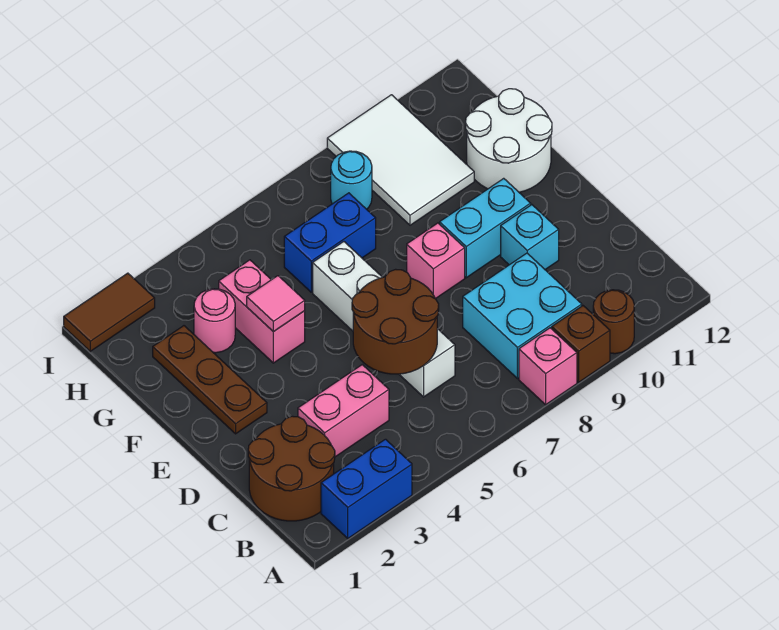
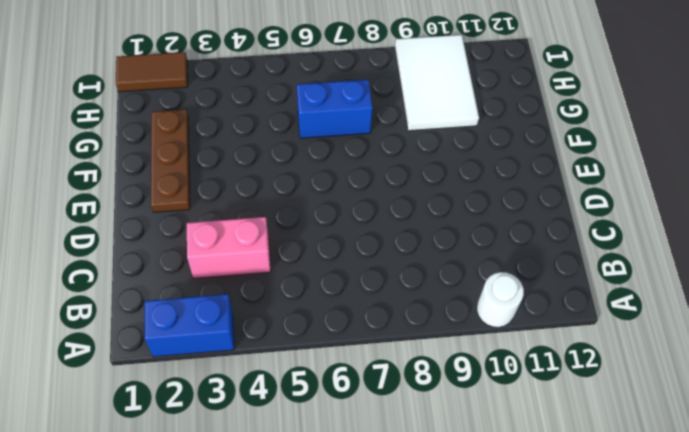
white round brick A10 level 1 -> brown round brick A10 level 1
none -> pink brick A8 level 1
none -> brown brick A9 level 1
none -> brown round brick B1:C2 level 1

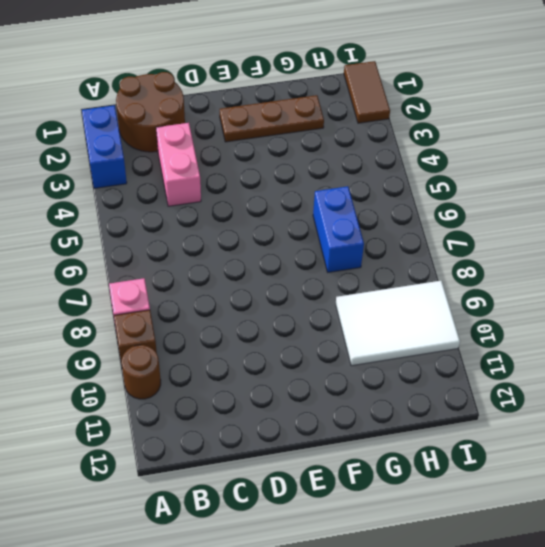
none -> cyan brick B8:C9 level 1
none -> white brick C6:F6 level 1
none -> cyan brick D10 level 1

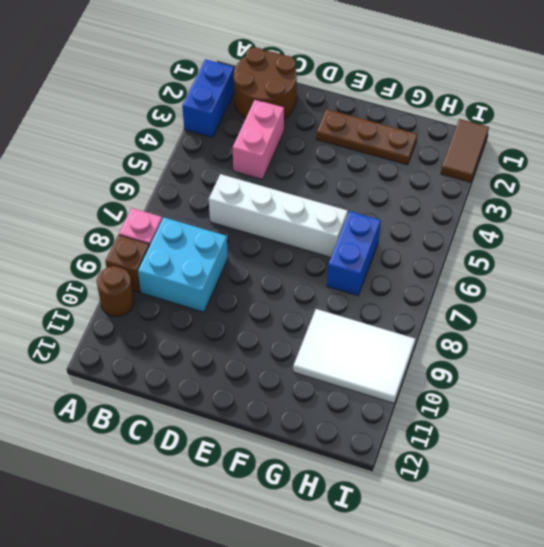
none -> cyan brick D10 level 1
none -> pink brick E8 level 1
none -> cyan brick E9:E10 level 1

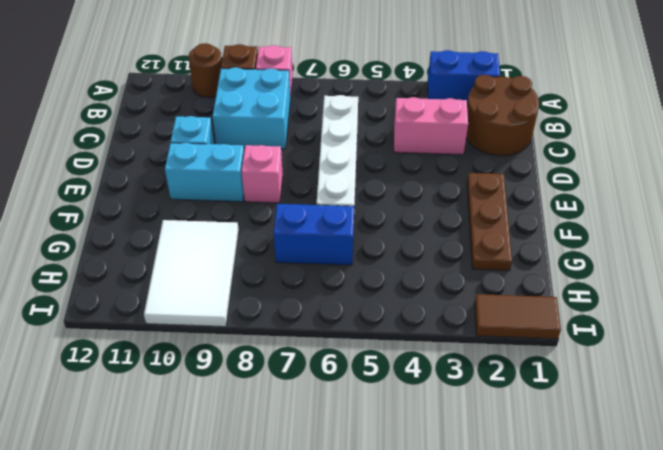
none -> pink brick F4:G4 level 1
none -> white round brick F11:G12 level 1
none -> pink round brick G3 level 1

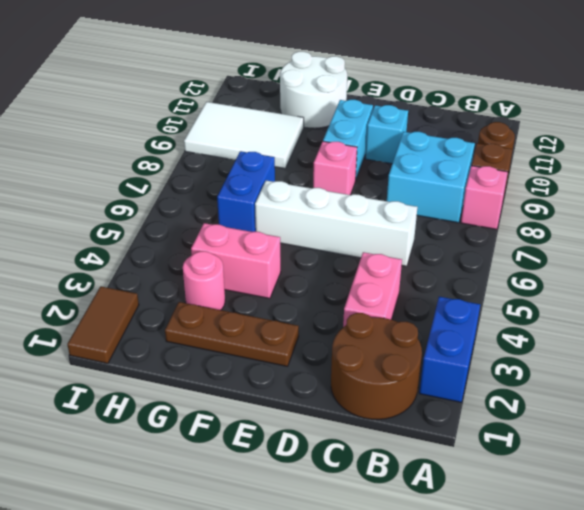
none -> cyan round brick H8 level 1
none -> brown round brick C5:D6 level 2
none -> pink tile F4 level 2

